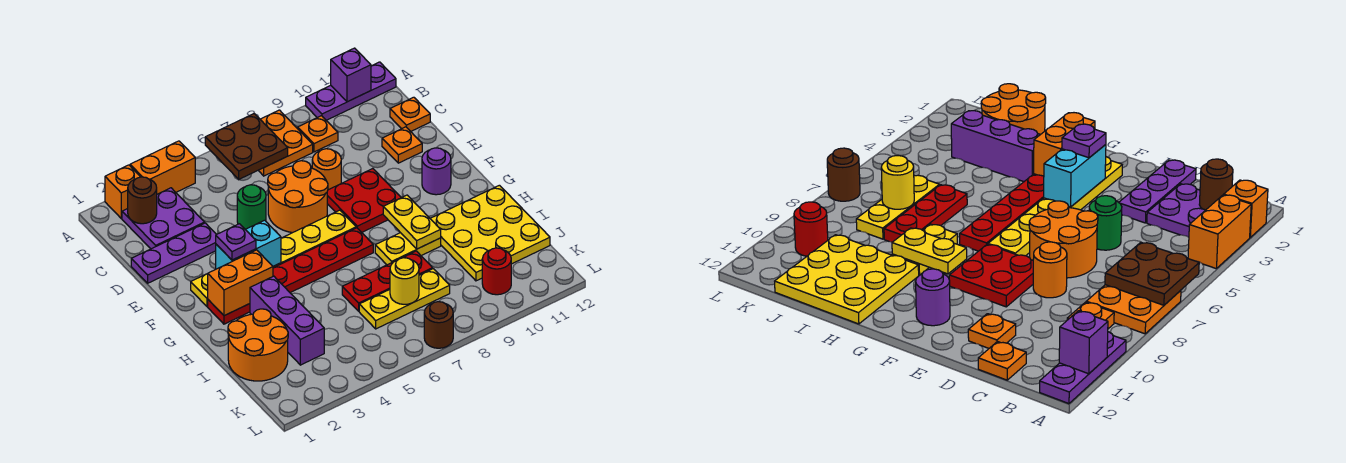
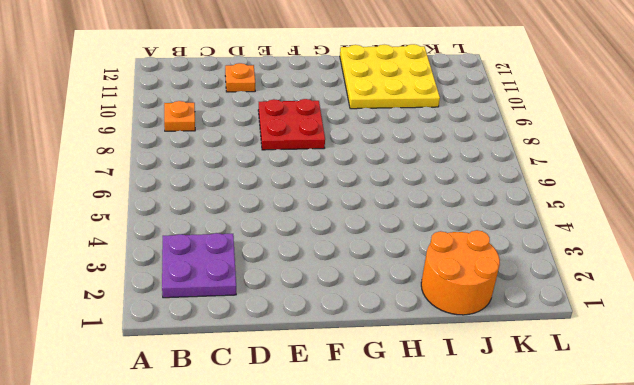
none -> orange brick A2 level 1
none -> orange brick A3:A4 level 1
none -> orange plate A7:B8 level 1
none -> purple plate A10:A12 level 1

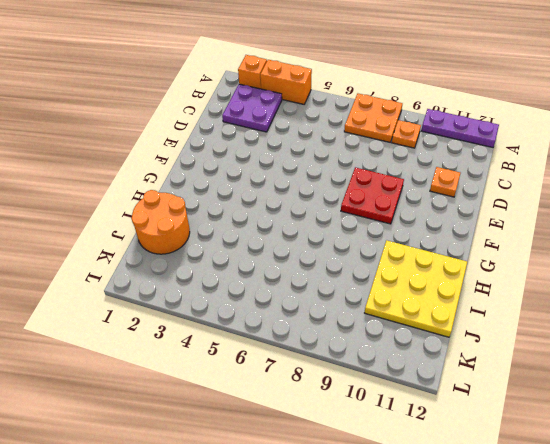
none -> orange plate C12 level 1
none -> purple plate D1:D3 level 1
none -> green round brick D5 level 1
none -> orange round brick D6:E7 level 1

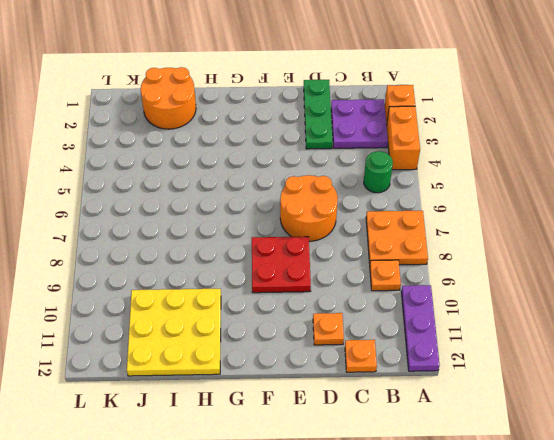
green round brick B5 level 1 -> green round brick D5 level 1
green plate D1:D3 level 1 -> purple plate D1:D3 level 1
none -> orange round brick D8 level 1
none -> yellow plate F2:F7 level 1
none -> purple round brick F11 level 1
none -> red plate G2:G7 level 1

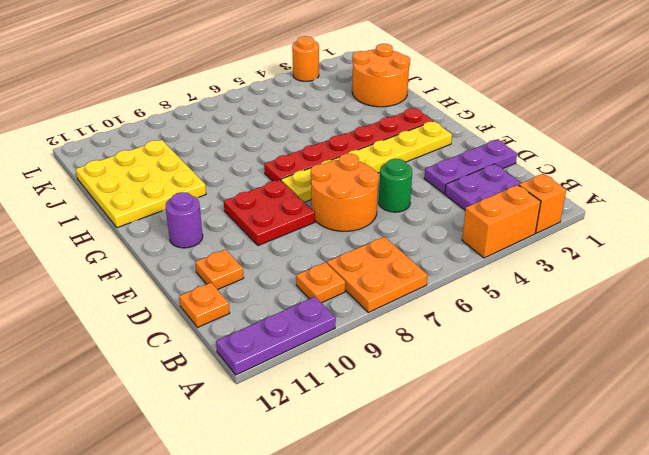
orange round brick L3 level 1 -> orange round brick D8 level 1
none -> purple brick H3:J3 level 1
none -> yellow plate H8:H9 level 1
none -> red plate I6:I8 level 1
none -> yellow plate J6:J8 level 1

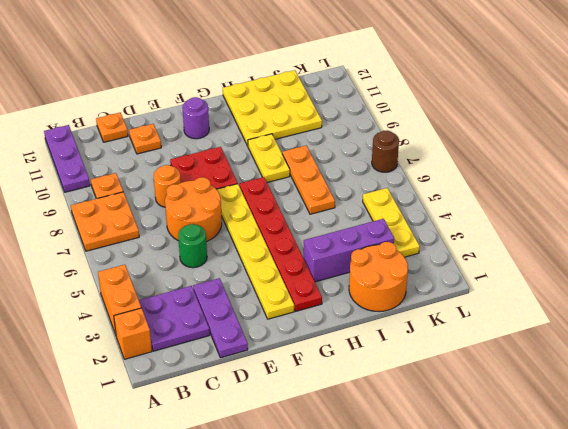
orange plate I6:I8 level 1 -> red plate I6:I8 level 1
yellow plate K3:K5 level 1 -> yellow plate J6:J8 level 1
none -> red round brick K10 level 1
none -> brown plate A6:B7 level 2
none -> purple brick A11 level 2
none -> brown round brick B2 level 2

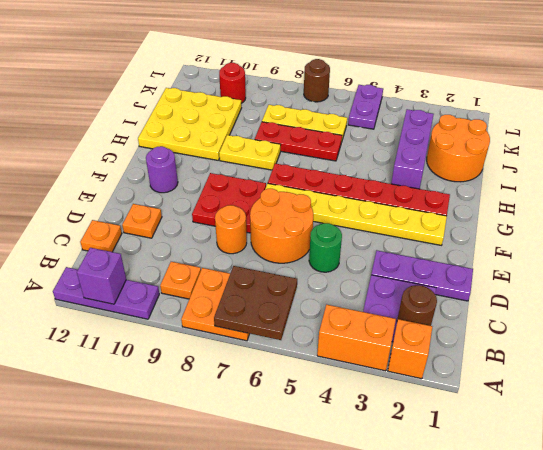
purple plate K5:L5 level 1 -> none
none -> cyan brick F3:F4 level 2
none -> orange brick G2:G3 level 2
none -> yellow plate G9:H9 level 2
none -> yellow round brick J7 level 2

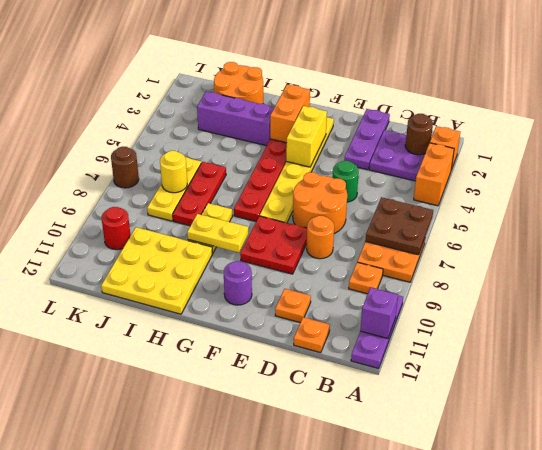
yellow brick F3:F4 level 2 -> cyan brick F3:F4 level 2
none -> purple plate F3 level 3

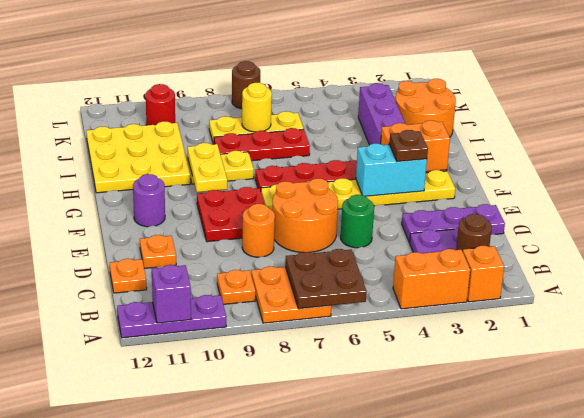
brown plate F3 level 3 -> purple plate F3 level 3

